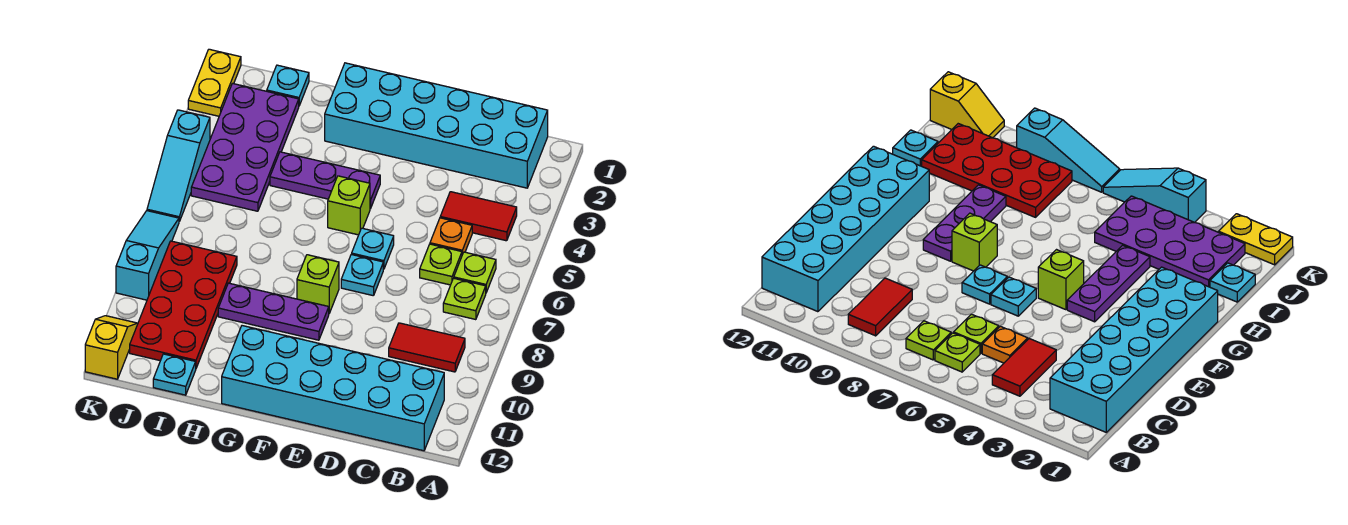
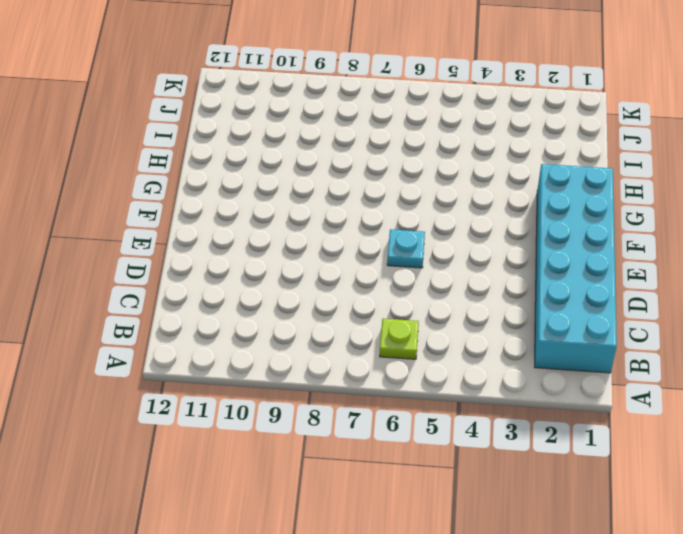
none -> red tile B4:C4 level 1
none -> lime plate B7 level 1
none -> red tile B9:C9 level 1

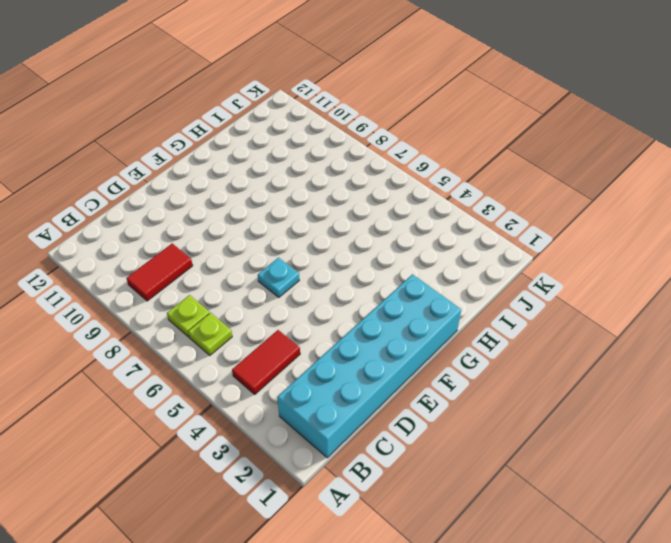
none -> cyan brick B11:G12 level 1
none -> orange plate C5 level 1
none -> lime plate C6 level 1

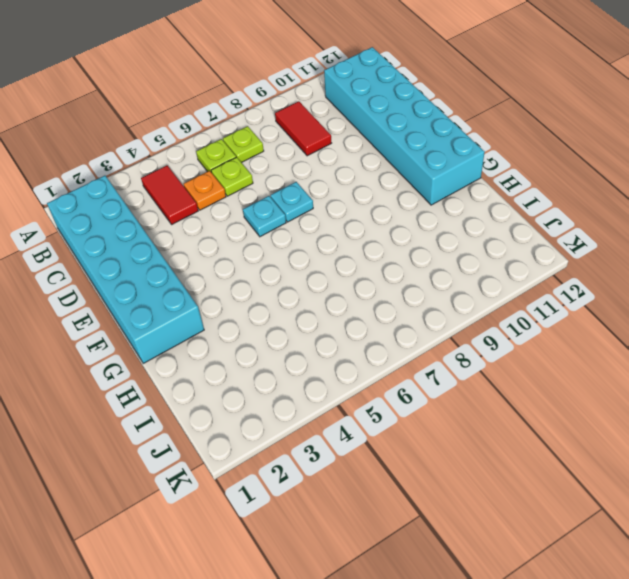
none -> purple plate F4:H4 level 1
none -> lime brick F5 level 1
none -> lime brick F8 level 1

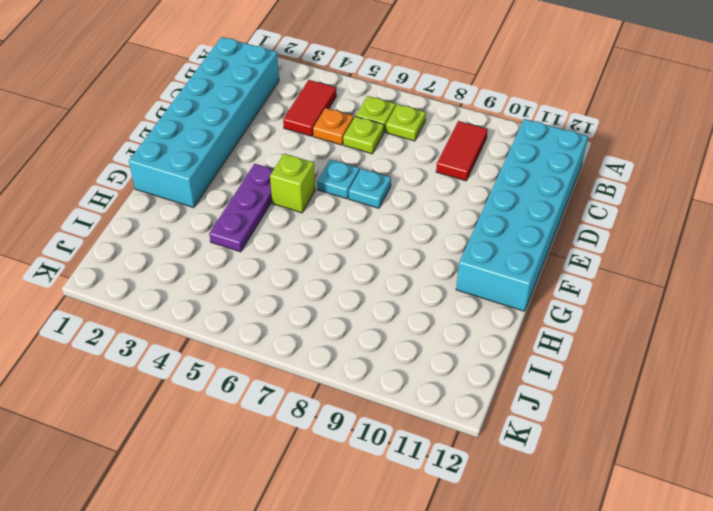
none -> lime brick F8 level 1
none -> purple plate F9:H9 level 1
none -> cyan plate I1 level 1

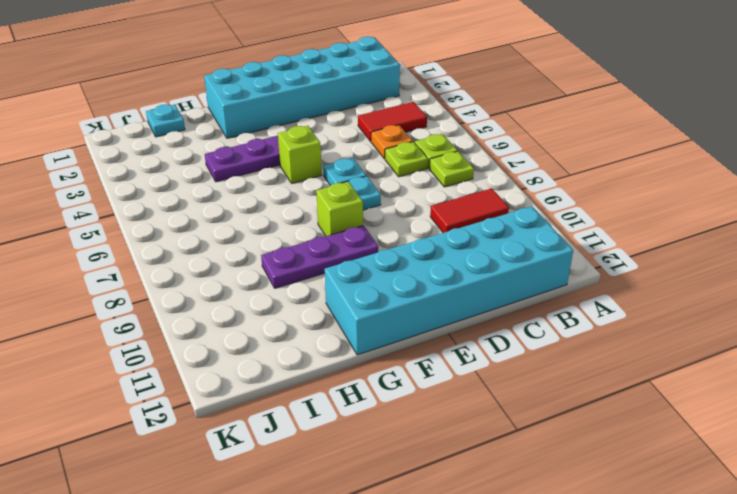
none -> purple plate I2:J5 level 1
none -> red plate I8:J11 level 1
none -> cyan plate I12 level 1

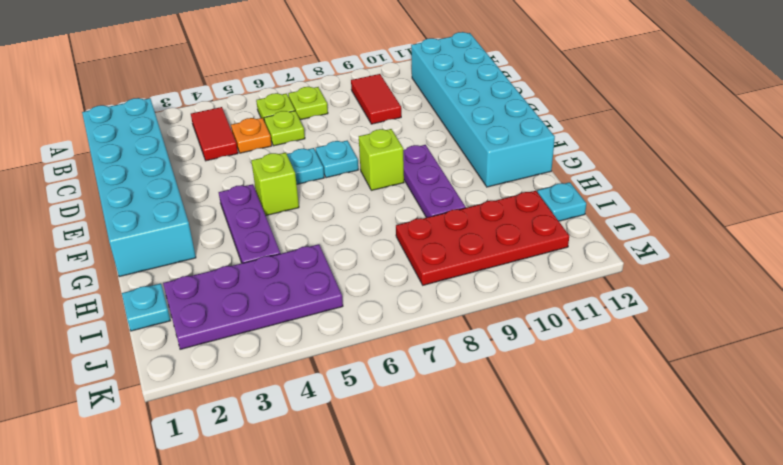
none -> yellow plate K1:K2 level 1
none -> cyan slope K4:K6 level 1 top 4
none -> cyan slope K7:K9 level 1 top 9

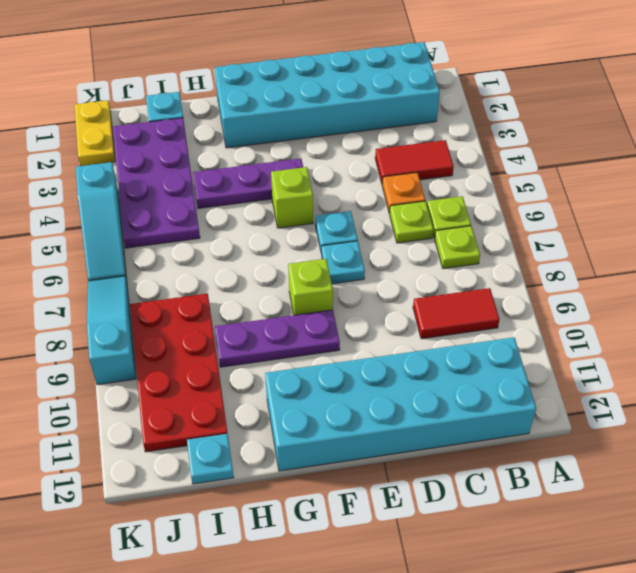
none -> yellow slope K11:K12 level 1 top 12

